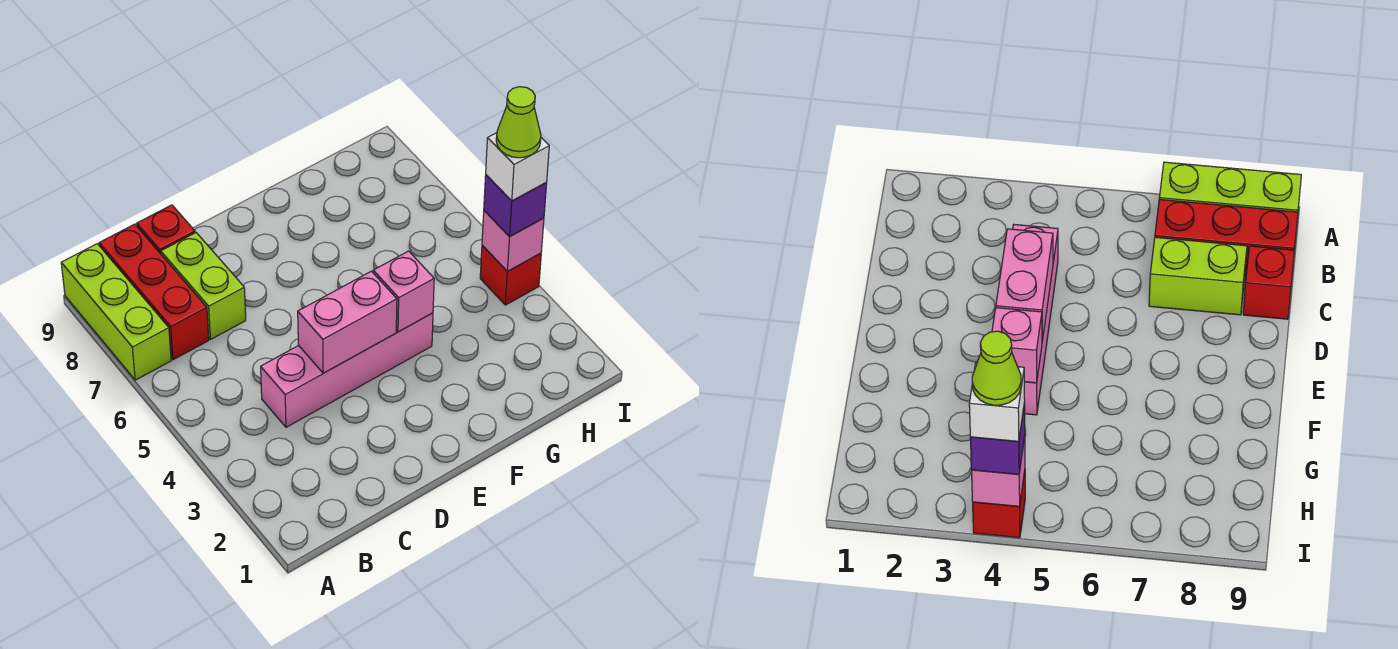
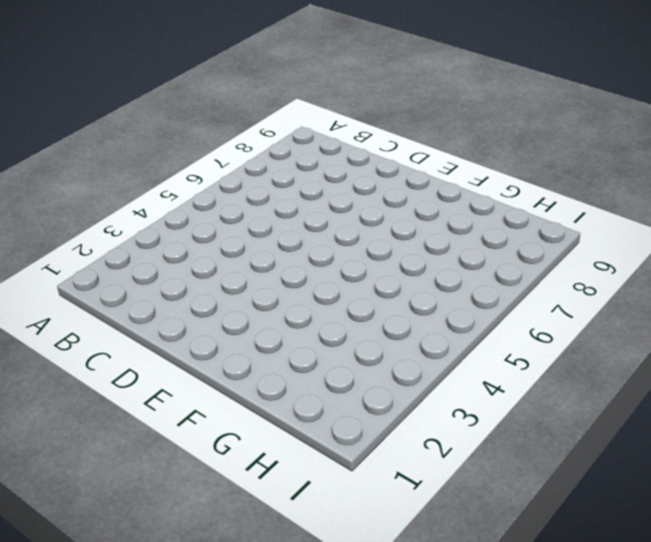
none -> lime brick A7:A9 level 1
none -> red brick B7:B9 level 1
none -> pink brick C4:F4 level 1

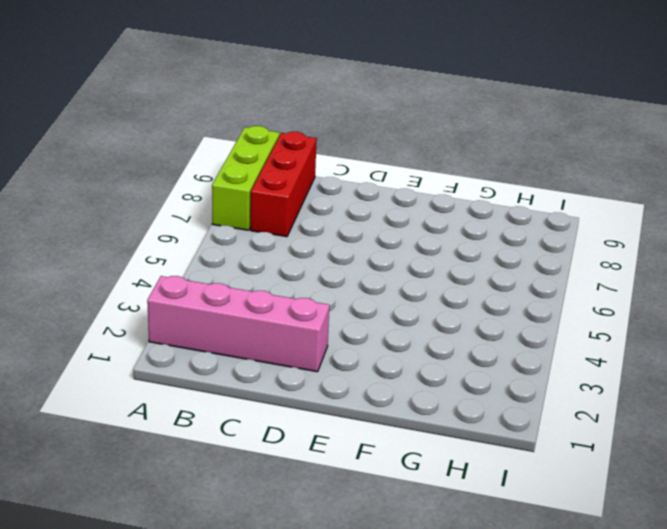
pink brick A2:D2 level 1 -> pink brick C4:F4 level 1
none -> lime brick C7:C8 level 1
none -> red brick C9 level 1
none -> red brick I4 level 1

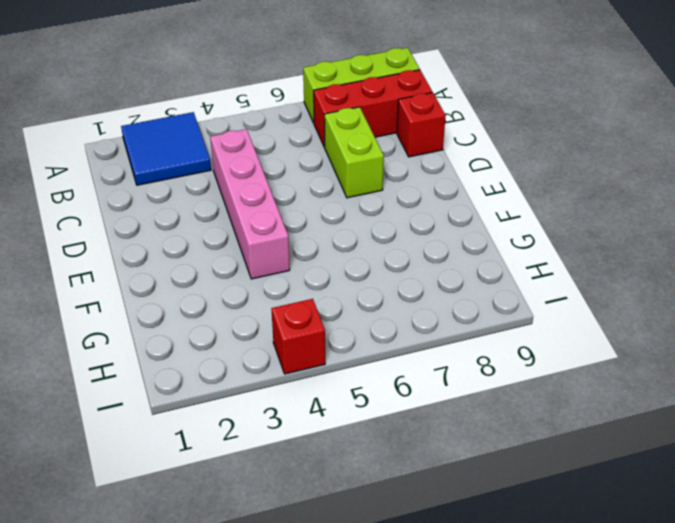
blue tile A2:B3 level 1 -> none
lime brick C7:D7 level 1 -> lime brick C7:C8 level 1
none -> pink brick D4:E4 level 2
none -> pink brick F4 level 2
none -> pink brick I4 level 2

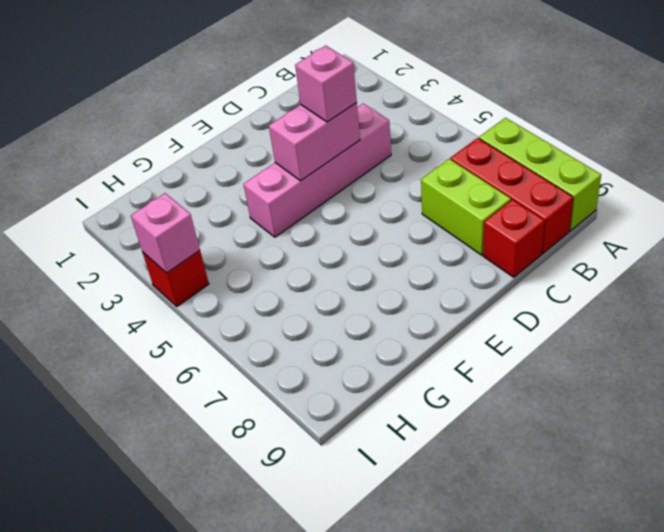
pink brick D4 level 3 -> pink brick F4 level 2
none -> purple brick I4 level 3
none -> white brick I4 level 4
none -> lime cone I4 level 5

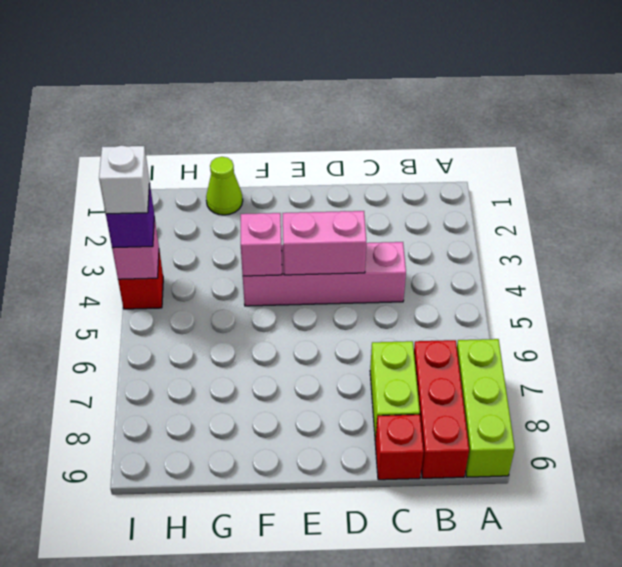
lime cone G1 level 1 -> lime cone I4 level 5

